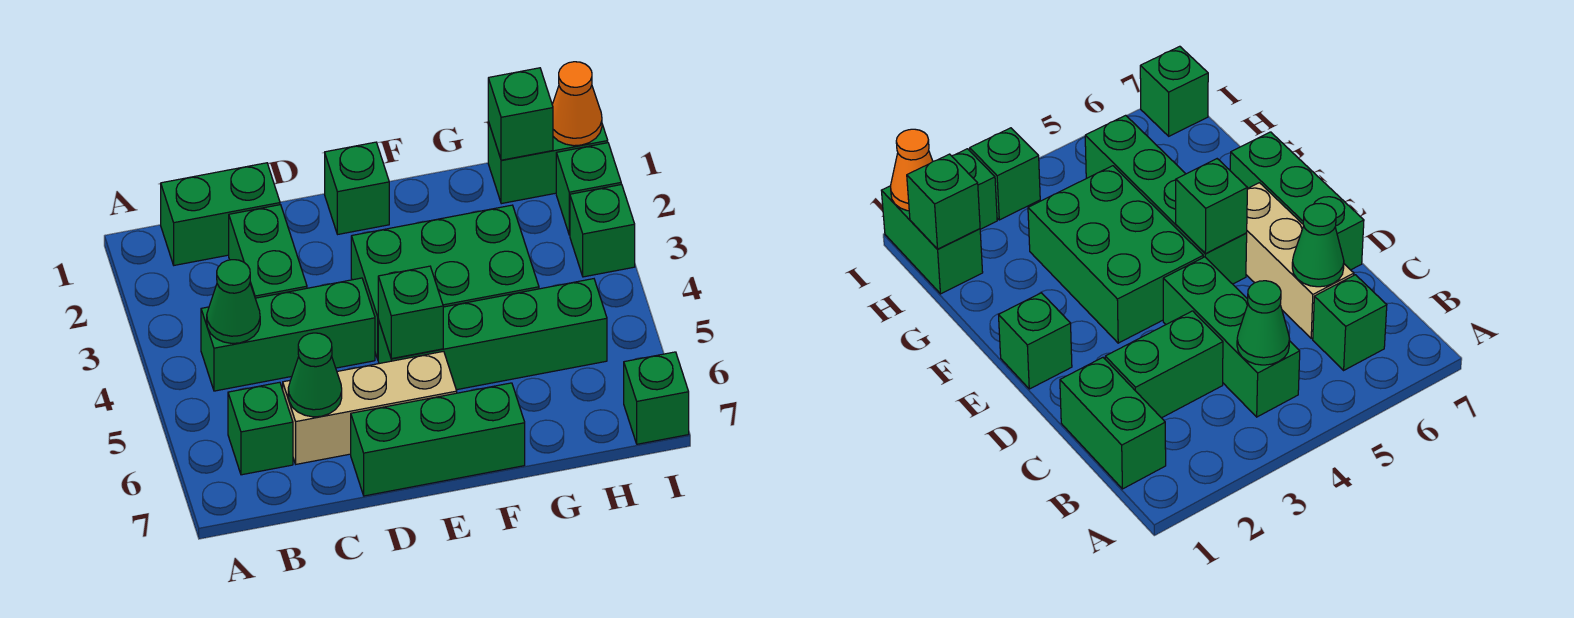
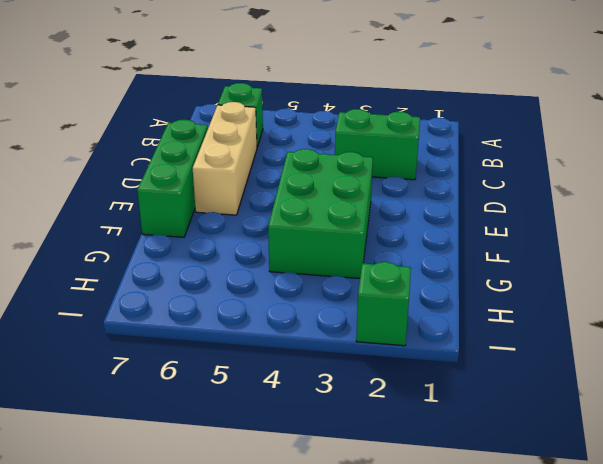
none -> green brick B1:C1 level 1
none -> green brick B4:D4 level 1
none -> green brick E1 level 1

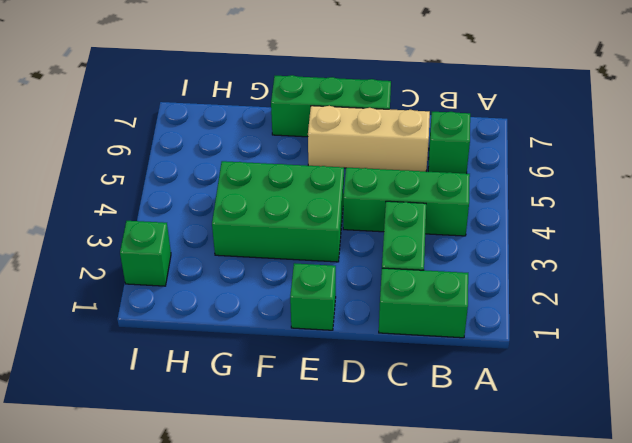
none -> green brick E5:H5 level 1
none -> green brick H1:I1 level 1
none -> green brick I3 level 1

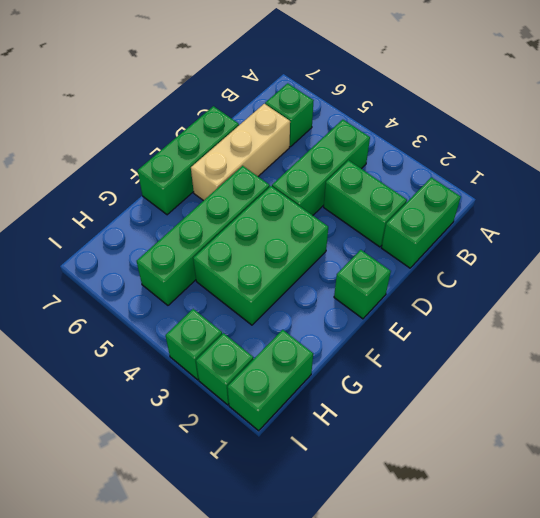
none -> green brick I7 level 1
none -> green cone B4 level 2
none -> green cone C6 level 2

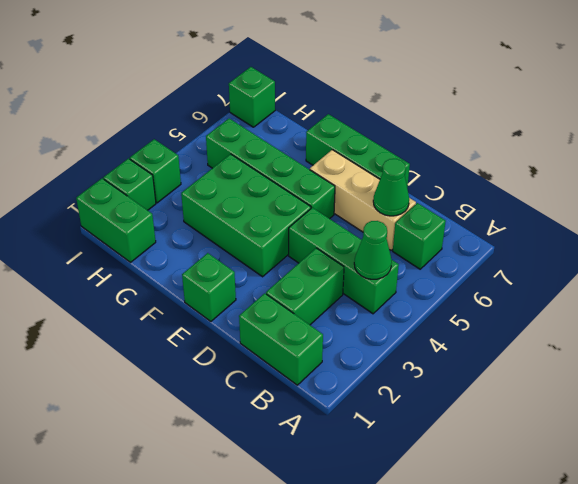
none -> green brick E5 level 2
none -> green brick H1 level 2
none -> orange cone I1 level 2

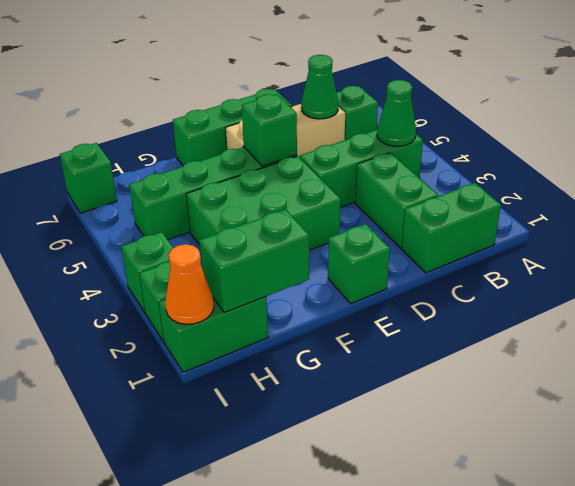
green brick G1:H1 level 2 -> green brick H1 level 2

